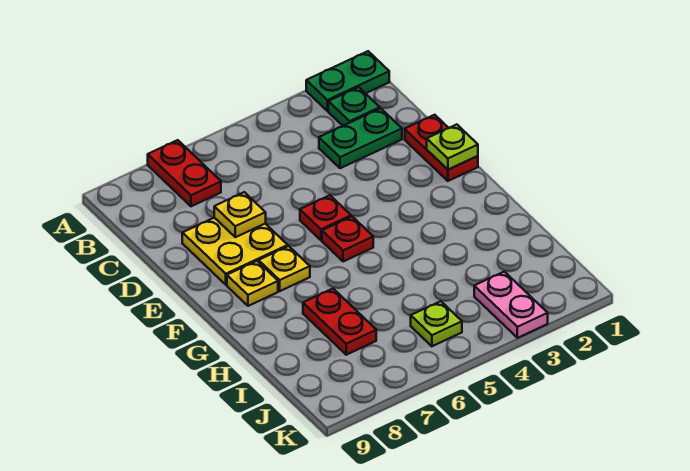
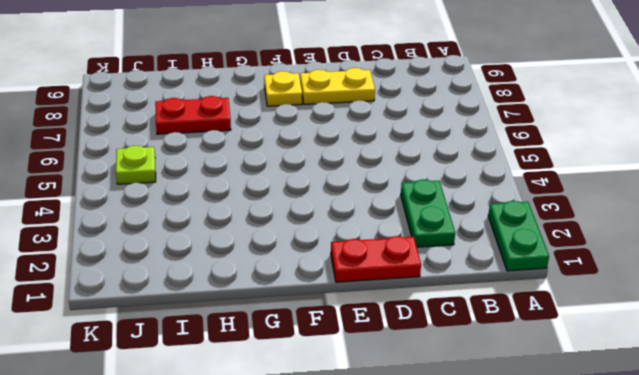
yellow plate D8:E8 level 1 -> yellow plate D7:E8 level 1
none -> red plate A7:B7 level 1
none -> green plate B2 level 1
none -> red plate E5 level 1

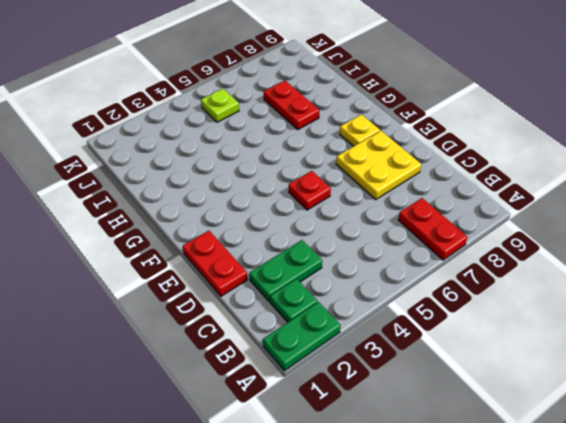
none -> red plate F5 level 1
none -> yellow plate F7 level 1
none -> pink plate J3:K3 level 1

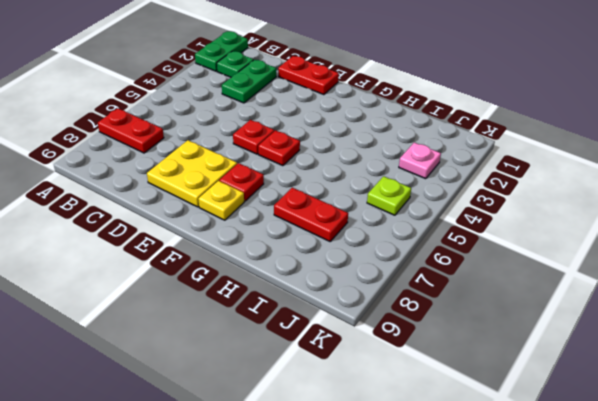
red plate F7 level 1 -> yellow plate F7 level 1
pink plate J3 level 1 -> pink plate J3:K3 level 1
none -> yellow plate D7 level 2
none -> lime plate E1 level 2

